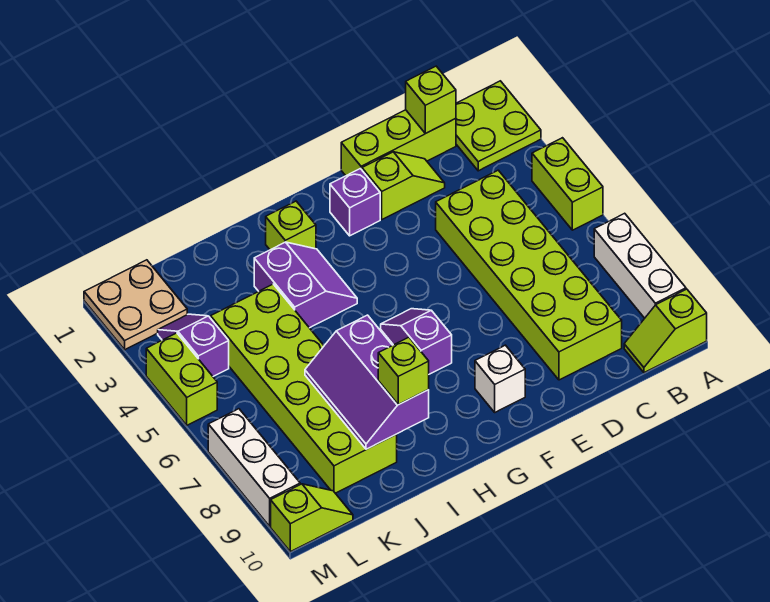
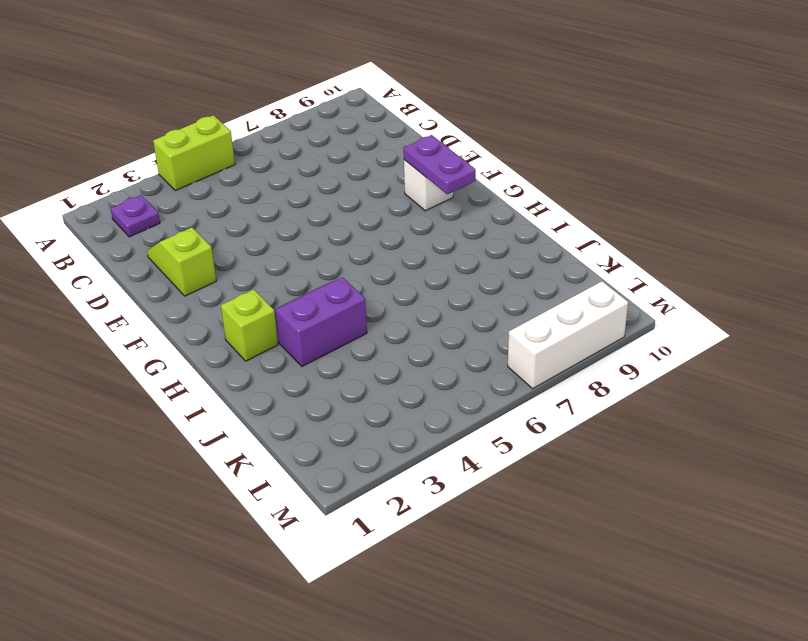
purple plate B2 level 1 -> lime plate A1:B2 level 1
purple plate F9:G9 level 2 -> none
none -> white brick A7:A9 level 1
none -> lime slope A10:B10 level 1 top A
none -> lime brick C1:E1 level 1

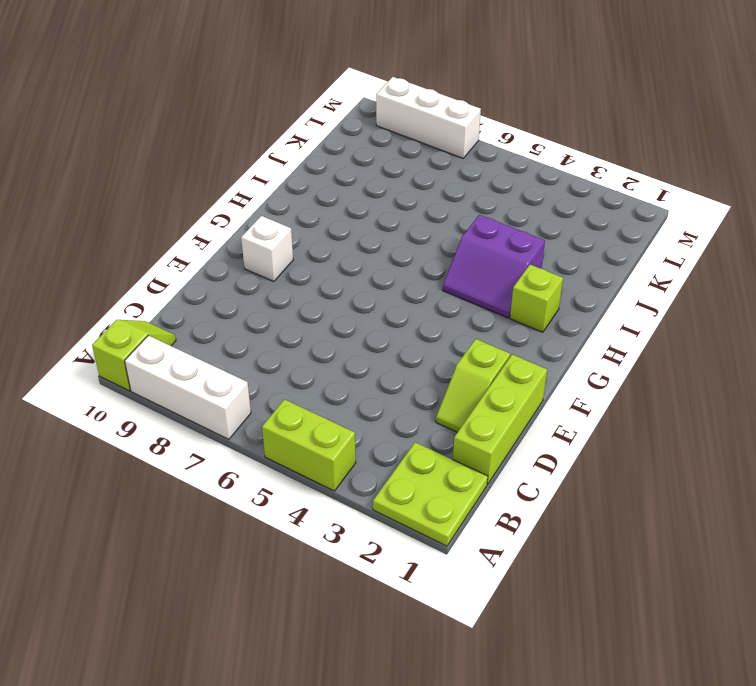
none -> lime brick C4:D9 level 1
none -> purple brick F2 level 1
none -> purple slope G6:G7 level 1 top 7

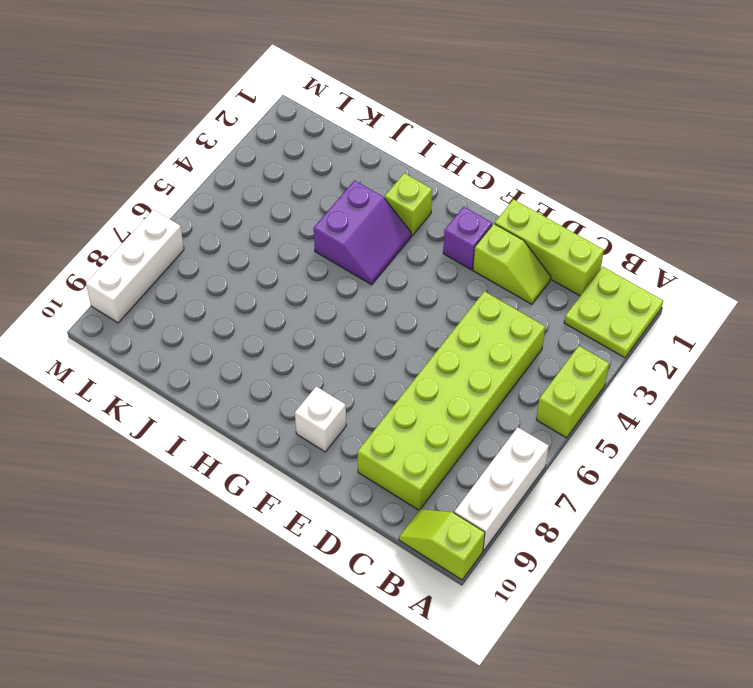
none -> purple slope G6:G7 level 1 top 7
none -> lime brick J4:K9 level 1
none -> tan plate L1:M2 level 1

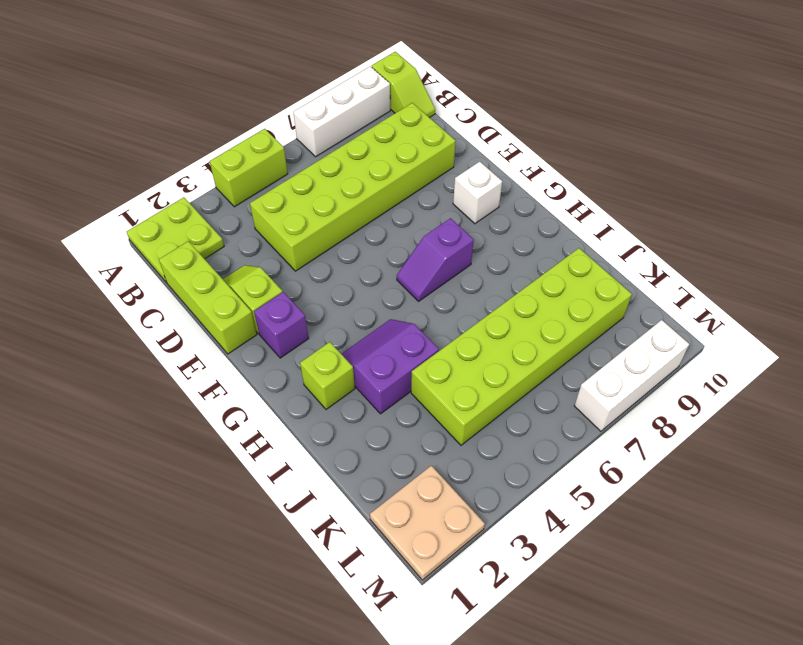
none -> purple slope L3:L4 level 1 top 4
none -> lime slope L10:M10 level 1 top M
none -> lime brick M4:M5 level 1

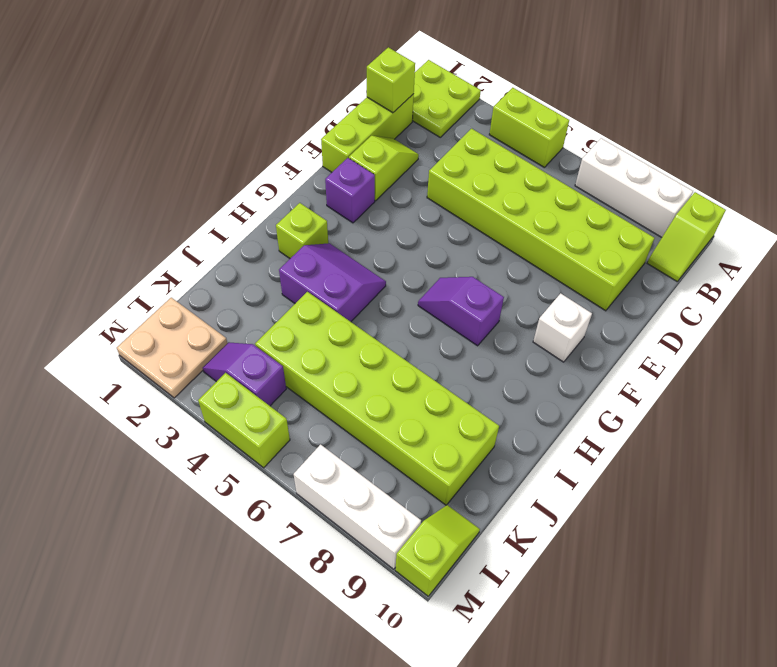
none -> purple slope I7:J9 level 2 top I
none -> lime brick I9 level 3

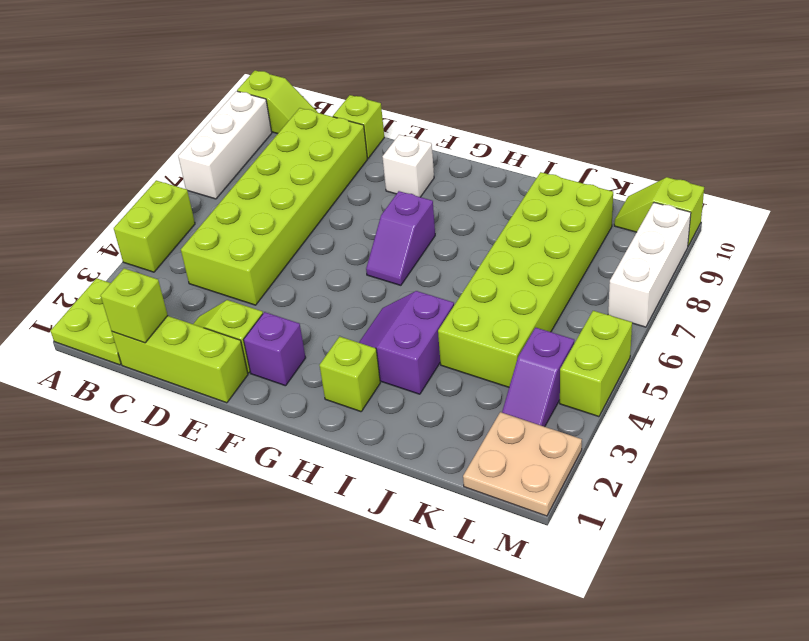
lime brick D10 level 1 -> lime brick I9 level 3
none -> purple slope I7:J9 level 2 top I

